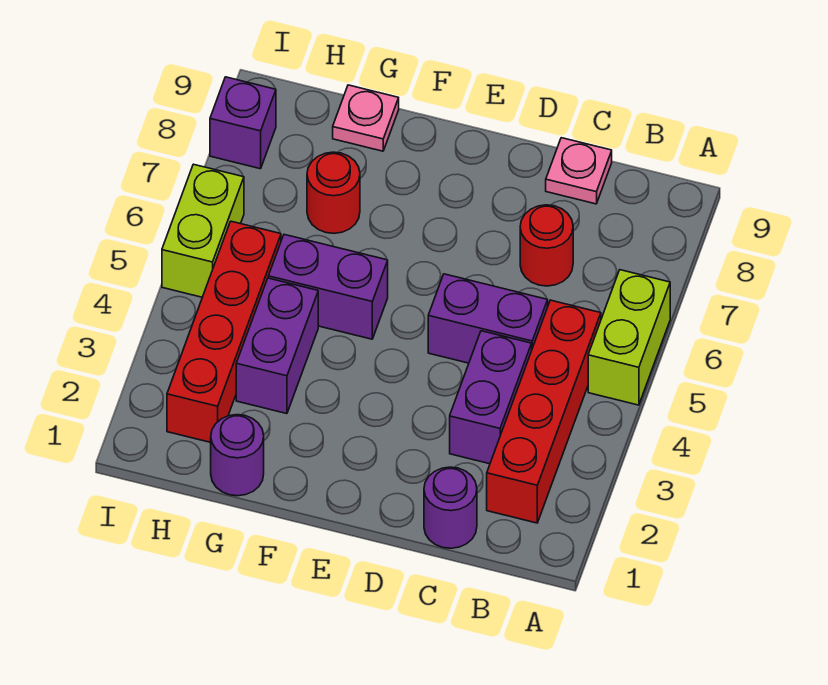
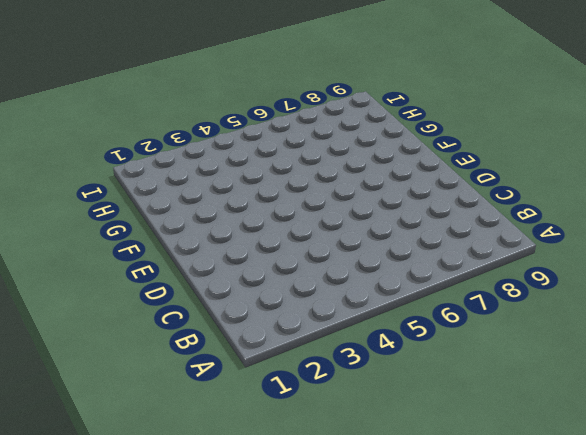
none -> lime brick A5:A6 level 1
none -> red brick B2:B5 level 1
none -> purple round brick C1 level 1

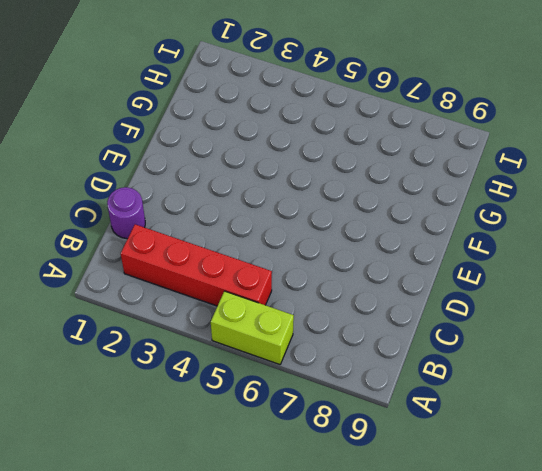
none -> purple brick C3:C4 level 1
none -> purple brick C5:D5 level 1
none -> red round brick C7 level 1

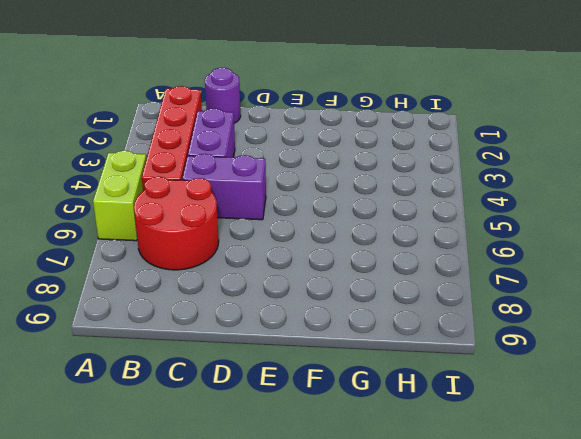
red round brick B6:C7 level 1 -> red round brick C7 level 1
none -> pink plate C9 level 1
none -> purple brick F5:G5 level 1
none -> purple round brick G1 level 1

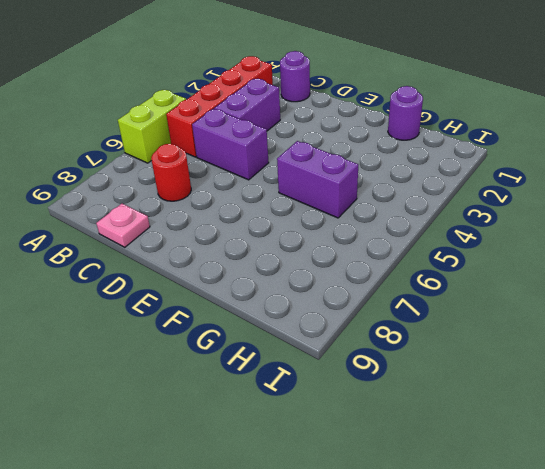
none -> purple brick G3:G4 level 1
none -> red round brick G7 level 1
none -> pink plate G9 level 1

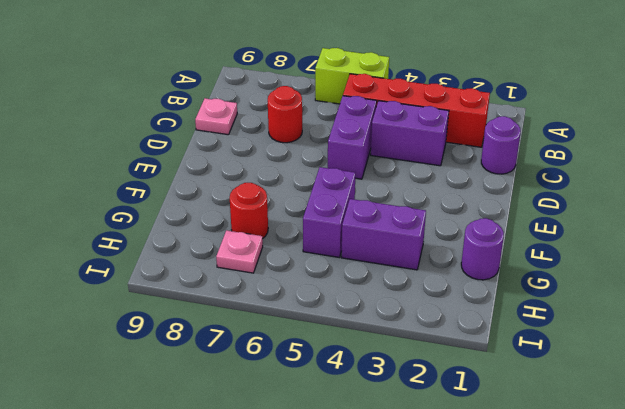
pink plate H7 level 1 -> pink plate G9 level 1
none -> red brick H2:H5 level 1
none -> lime brick I5:I6 level 1
none -> purple brick I8 level 1

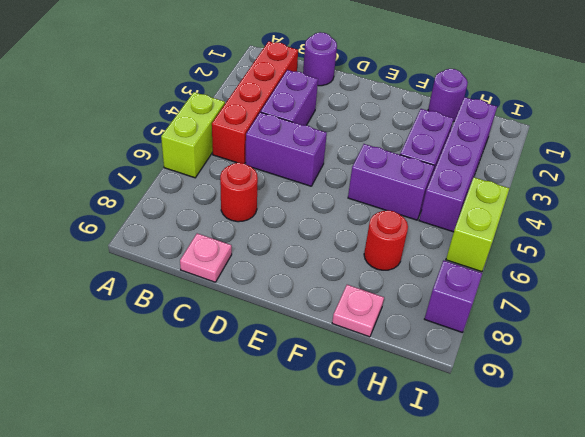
purple brick H2:H5 level 1 -> red brick H2:H5 level 1

